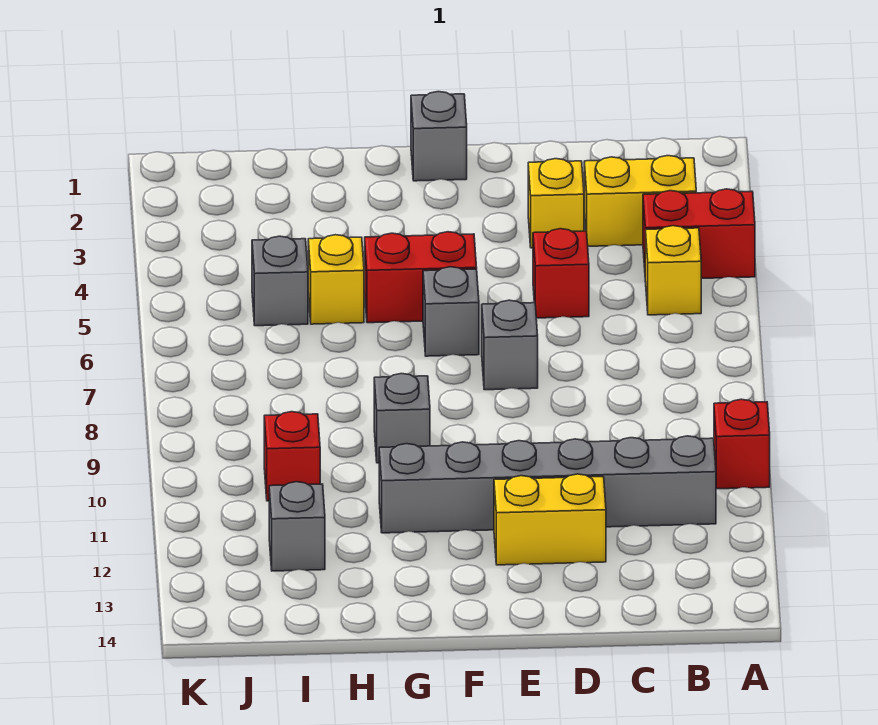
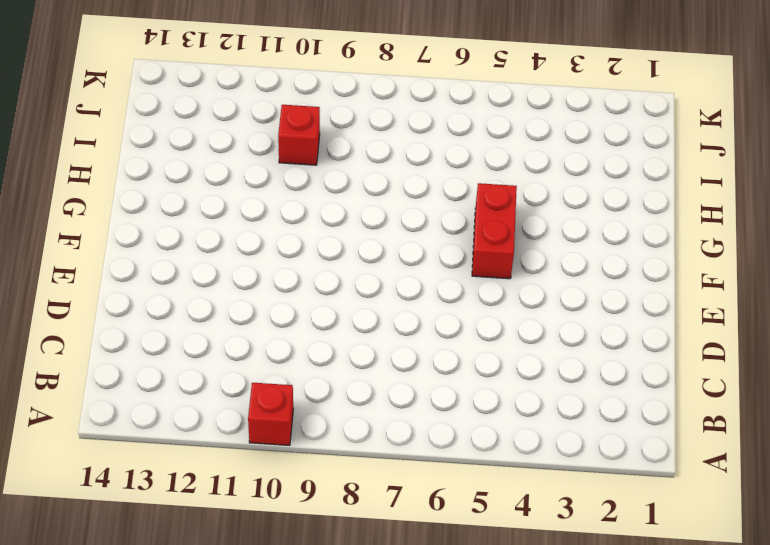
none -> red brick A4:B4 level 1
none -> yellow brick B3:C3 level 1
none -> yellow brick B5 level 1

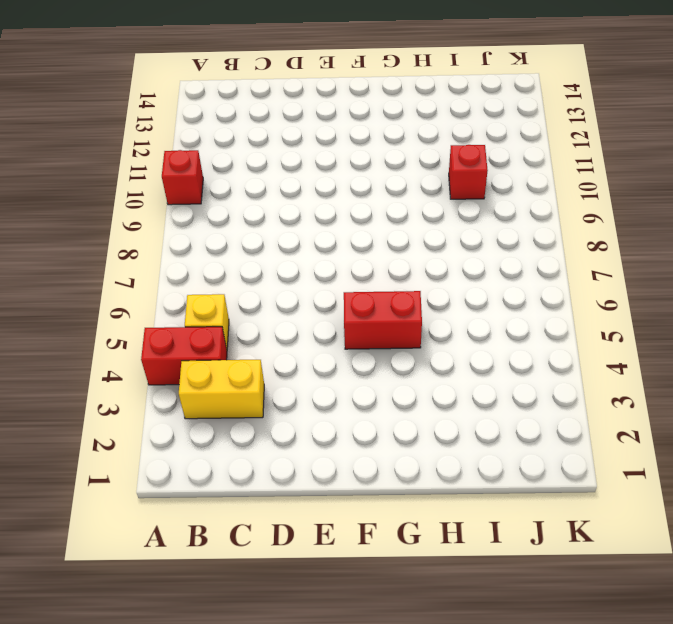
none -> grey brick B11:G11 level 1
none -> yellow brick D3 level 1
none -> red brick D5 level 1

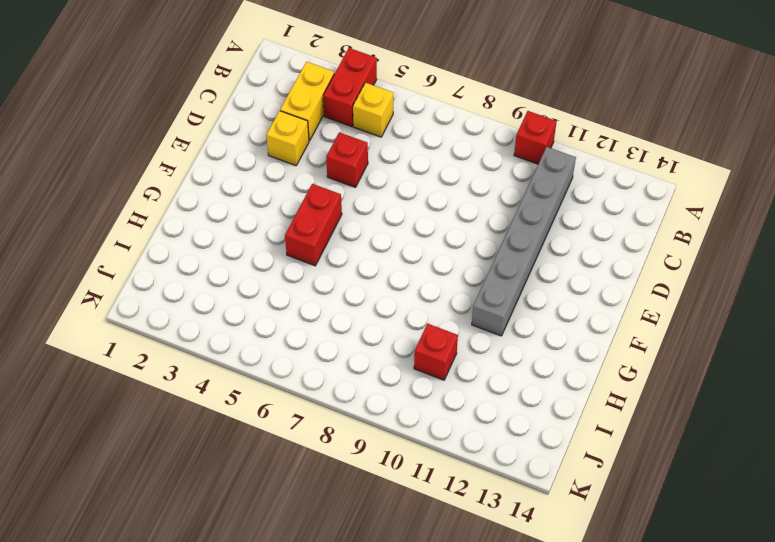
none -> yellow brick D12:E12 level 1
none -> grey brick E7 level 1
none -> grey brick F1 level 1

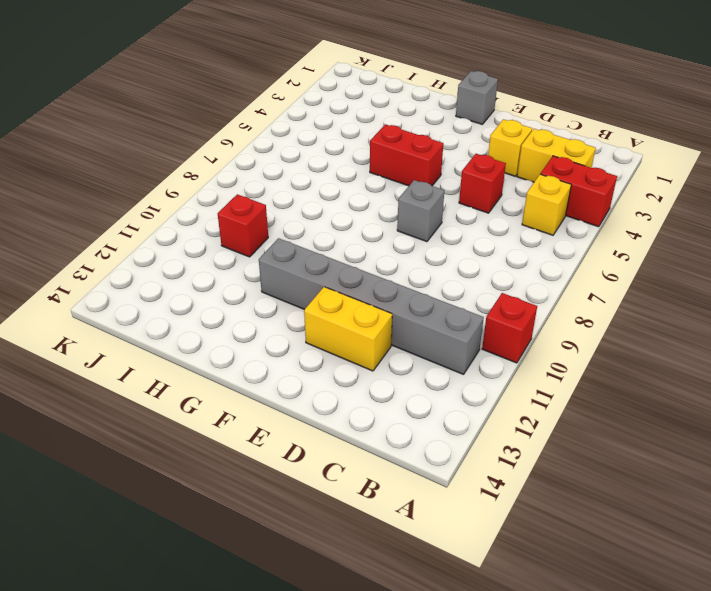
none -> grey brick F6 level 1
none -> grey brick G9 level 1
none -> yellow brick H5 level 1

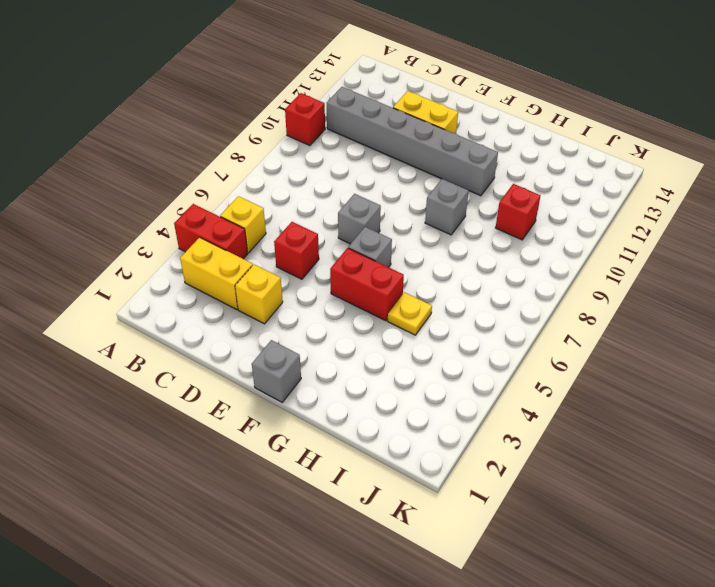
yellow plate H5 level 1 -> yellow brick H5 level 1
none -> grey brick I5 level 1
none -> grey brick I12 level 1

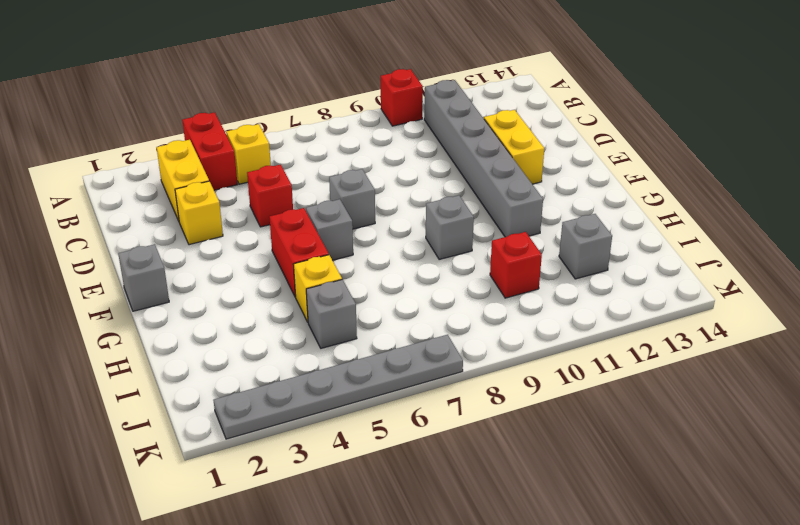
grey plate K2:K7 level 1 -> none

